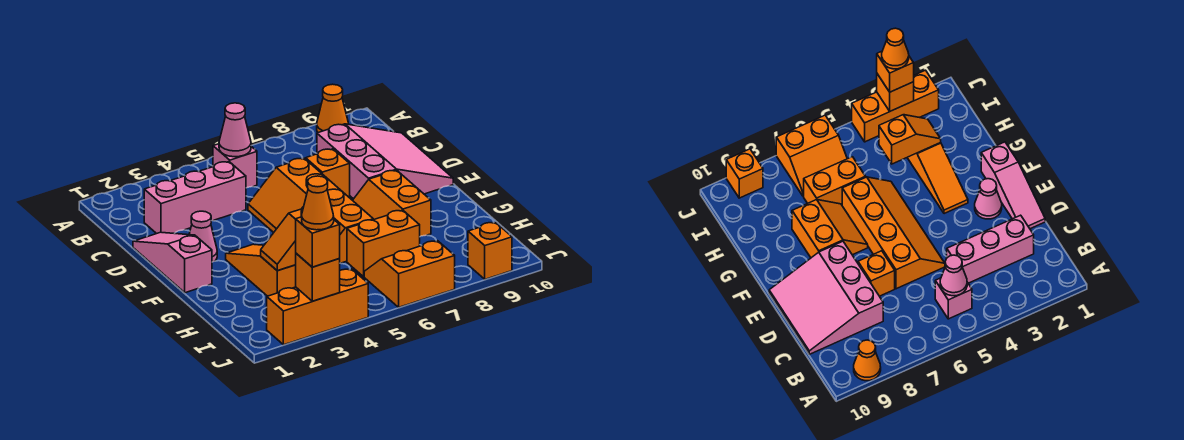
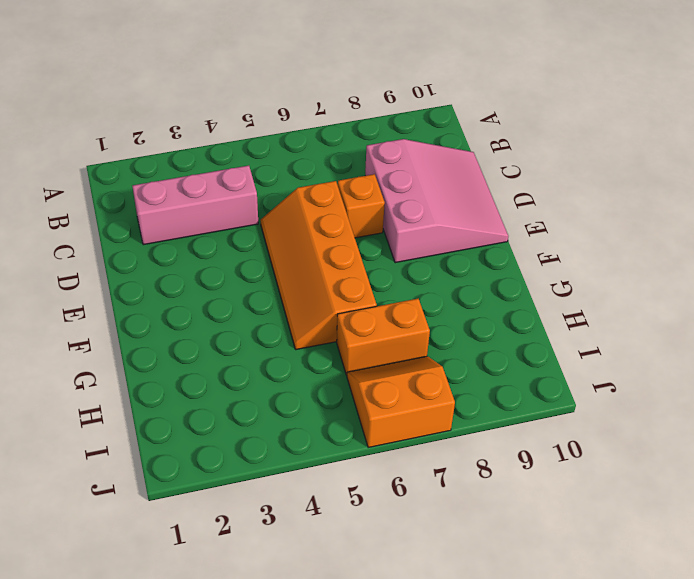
none -> orange cone A9 level 1
none -> pink brick B5 level 1
none -> pink slope D1:F1 level 1 top F

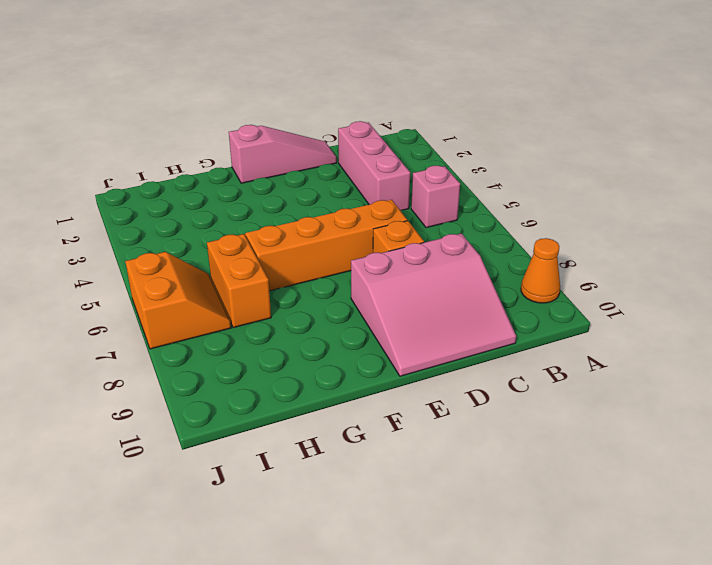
none -> pink cone E2 level 1
none -> orange slope F3:H3 level 1 top H
none -> orange slope F7:G8 level 1 top 8

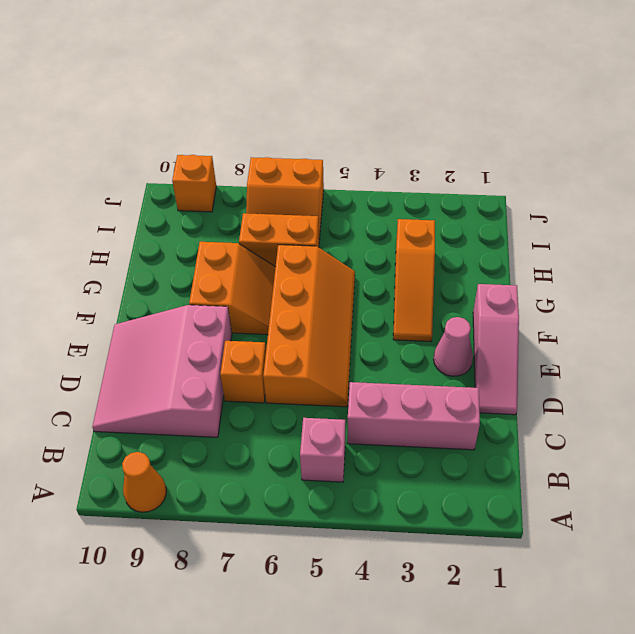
none -> orange brick J2:J4 level 1
none -> pink cone B5 level 2
none -> orange slope H3:H4 level 2 top 4

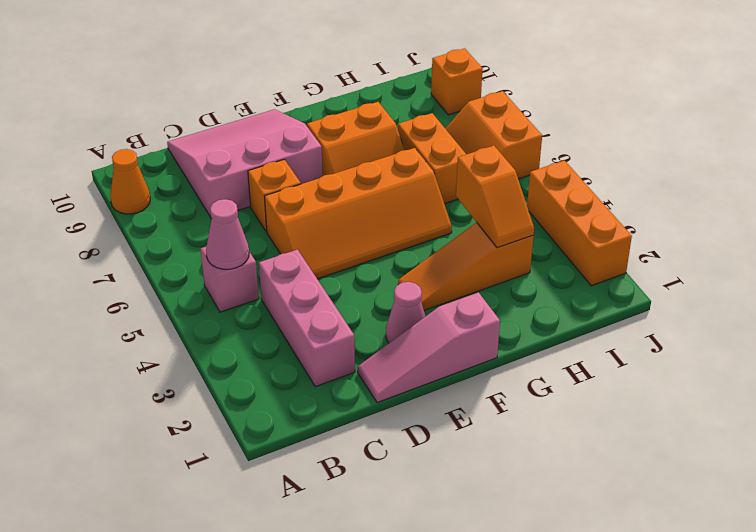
none -> orange brick J3 level 2
none -> orange brick J3 level 3
none -> orange cone J3 level 4

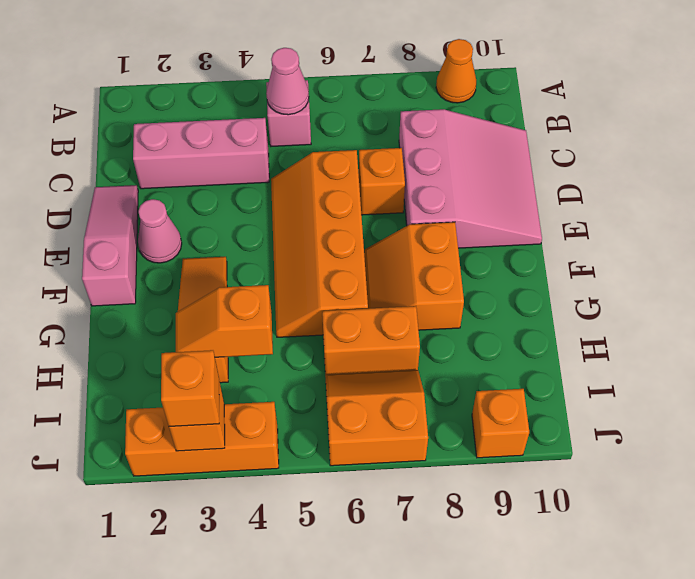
none -> orange cone J3 level 4

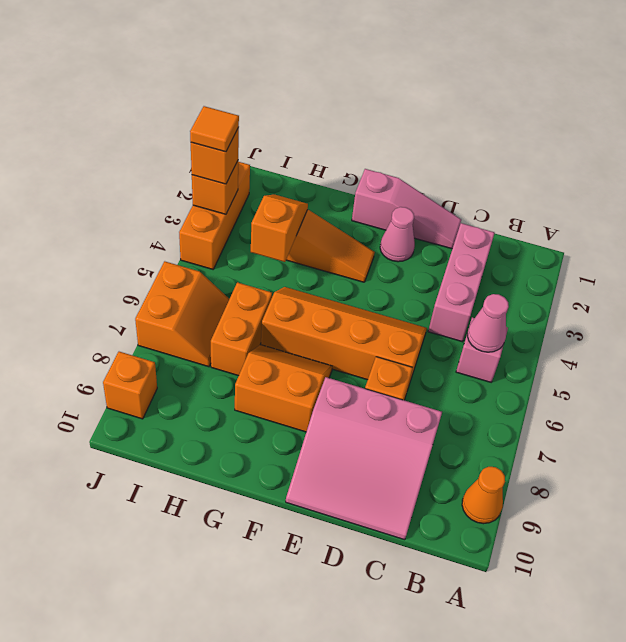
orange tile J3 level 4 -> orange cone J3 level 4

